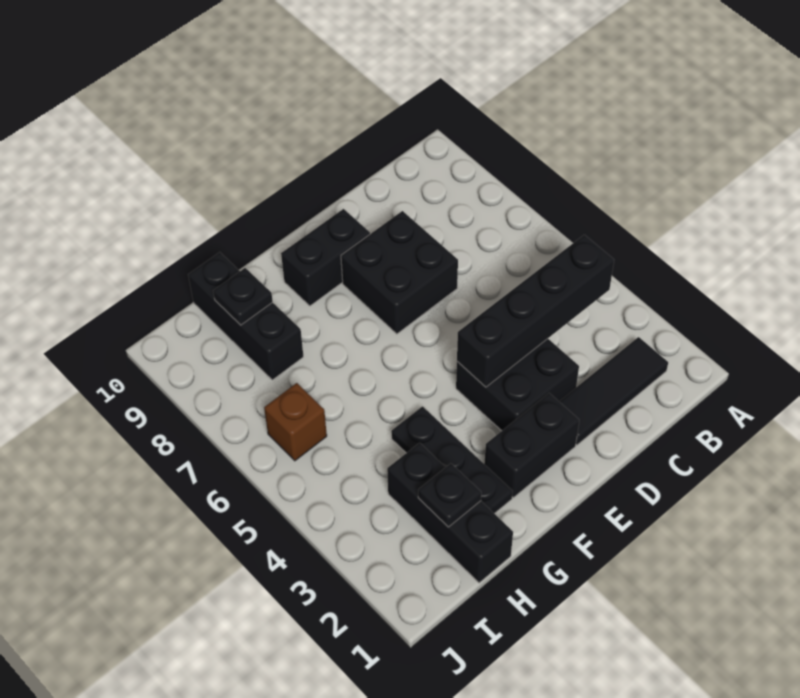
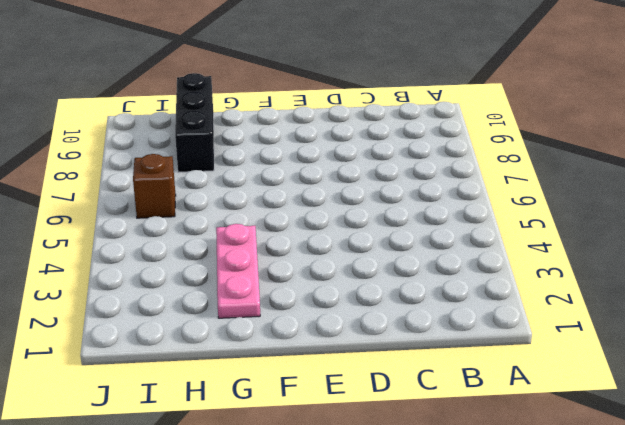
pink plate G2:G4 level 1 -> black plate G2:G4 level 1
none -> black tile B2:D2 level 1
none -> black brick D3:E4 level 1
none -> black brick D7:E8 level 1

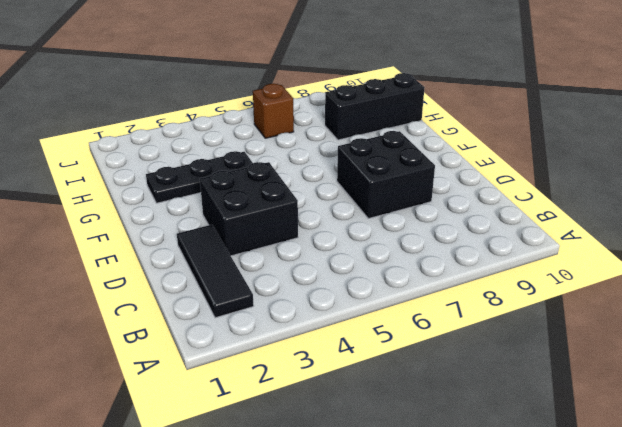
none -> black brick E2:F2 level 1
none -> black brick E9:F9 level 1
none -> black brick H1:H3 level 1

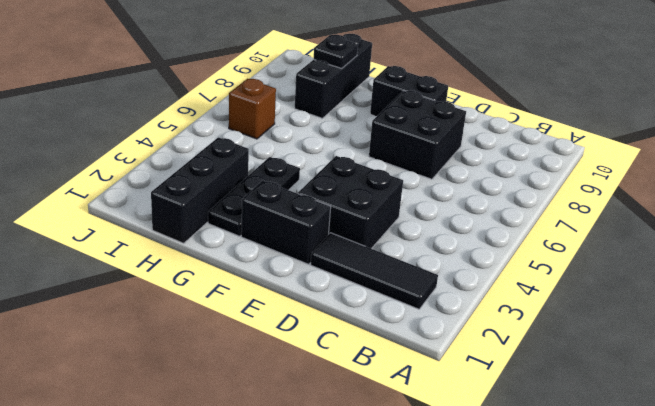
none -> black brick B4:E4 level 2
none -> black plate H2 level 2

